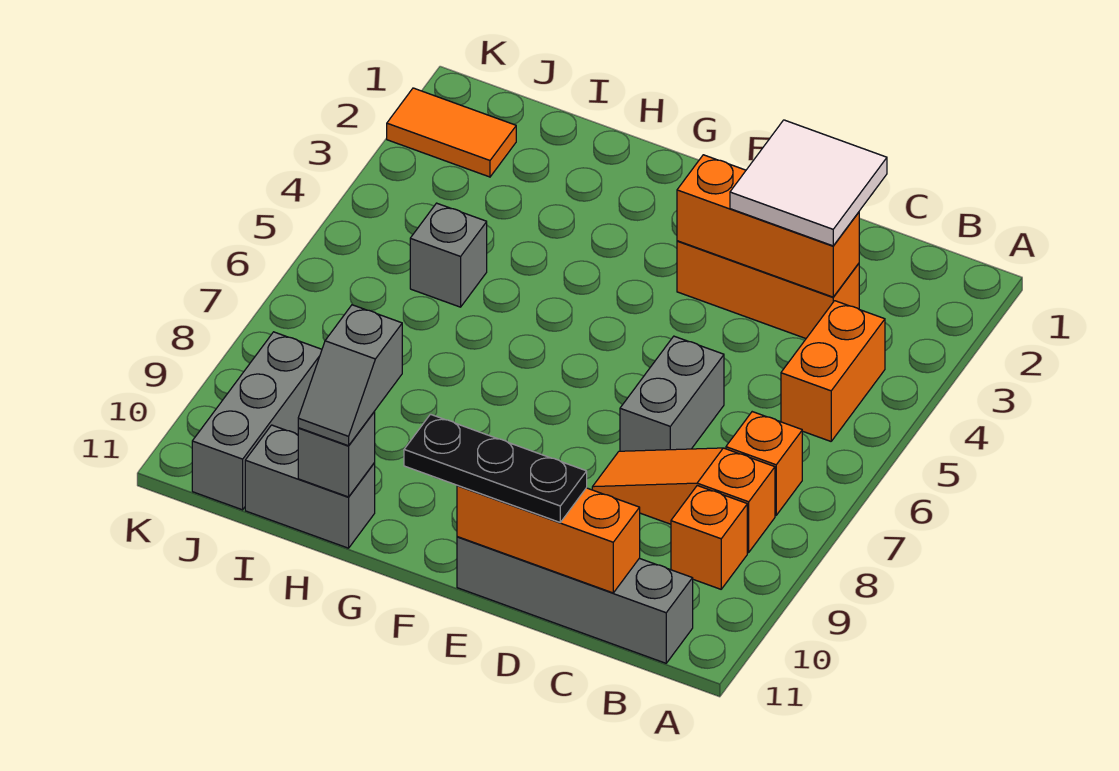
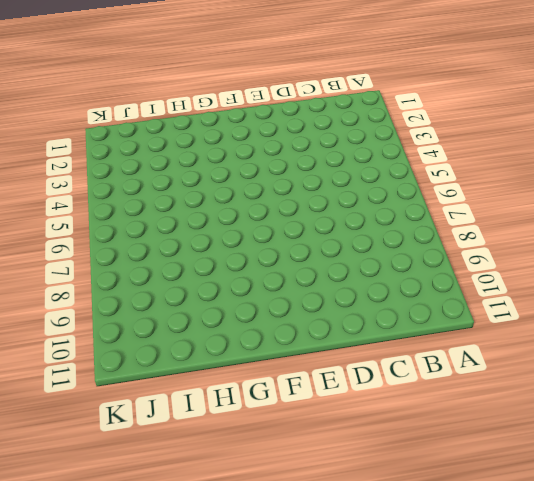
none -> orange brick B4:B5 level 1
none -> orange brick B7 level 1
none -> orange slope B8:D8 level 1 top B

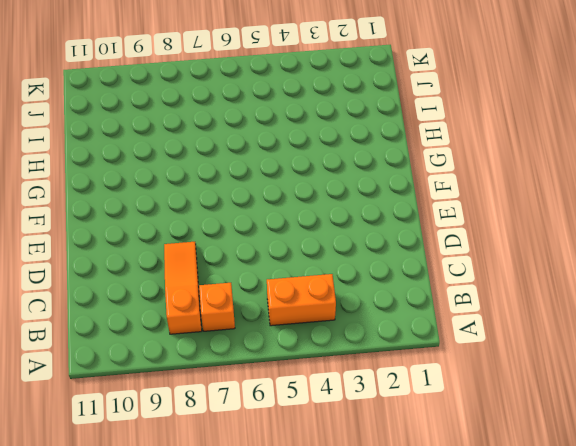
none -> orange brick B9 level 1
none -> grey brick B11:E11 level 1
none -> orange brick C3:E3 level 1

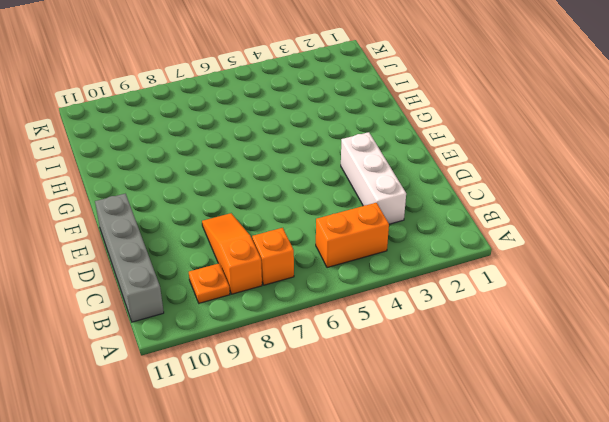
orange plate B9 level 1 -> orange brick B9 level 1
white brick C3:E3 level 1 -> orange brick C3:E3 level 1
none -> grey brick D6:D7 level 1
none -> grey brick H11:I11 level 1
none -> grey brick I5 level 1

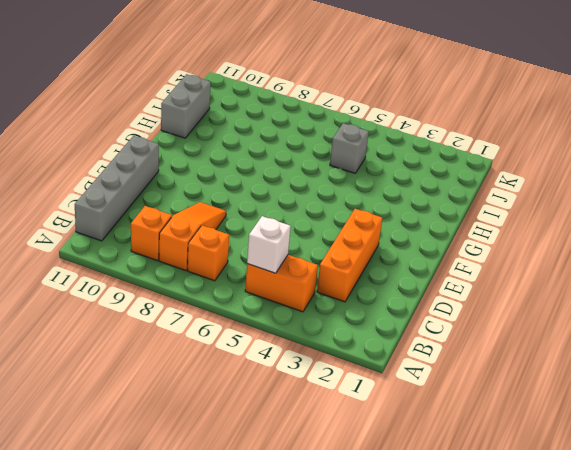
white brick B5 level 2 -> none
none -> grey brick D6:D7 level 1
none -> orange tile J2:K2 level 1
none -> grey brick J9:J11 level 1

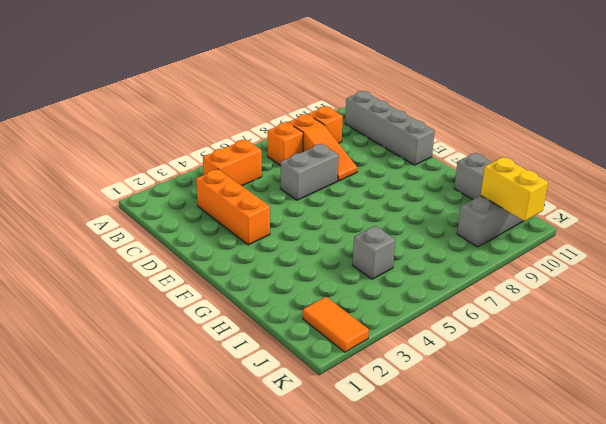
yellow brick J10:K10 level 2 -> none
none -> orange brick C3:E3 level 2
none -> orange brick C11:E11 level 2
none -> grey brick H11 level 2

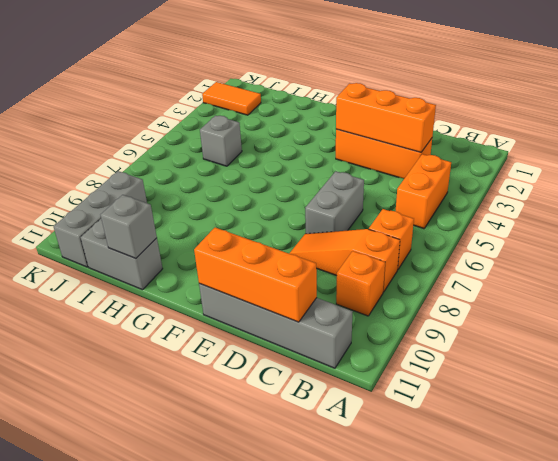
none -> white tile C2:D3 level 3
none -> black plate D11:F11 level 3
none -> grey slope H10:H11 level 3 top 10

